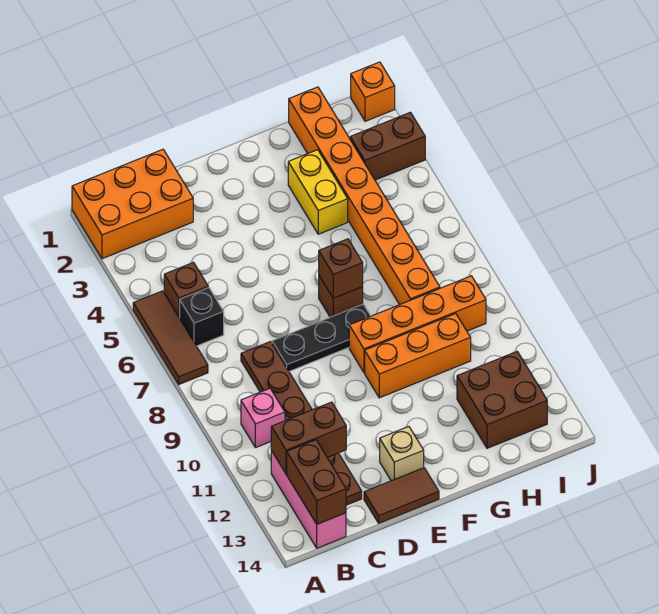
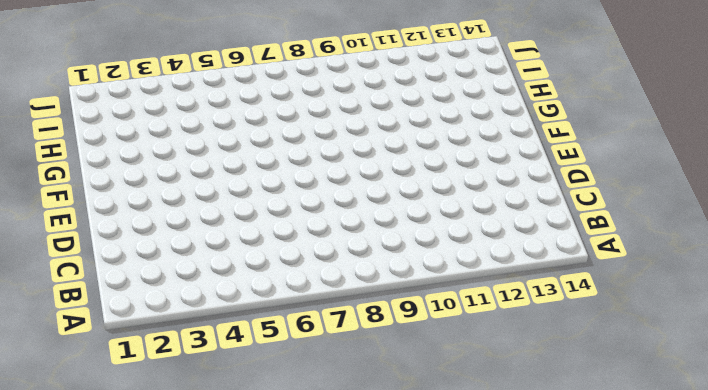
none -> orange brick A1:C2 level 1
none -> brown tile A5:A7 level 1
none -> brown brick B5 level 1

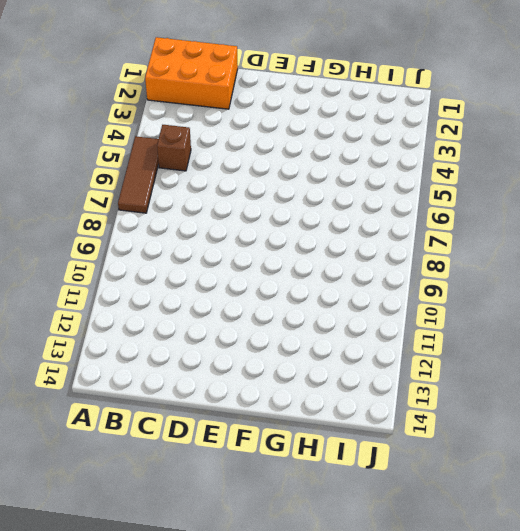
none -> black brick B6 level 1
none -> pink brick B10 level 1
none -> pink brick B12:B14 level 1

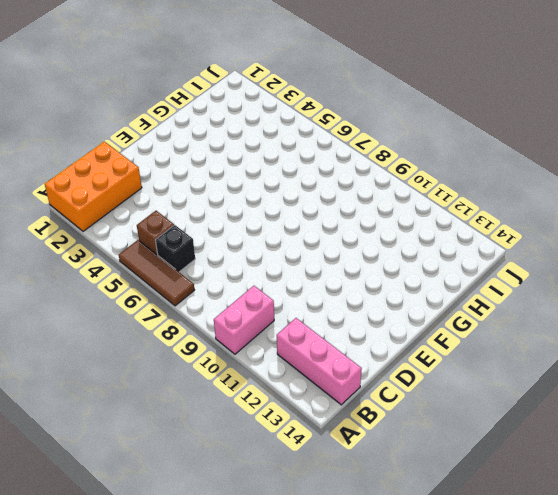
pink brick A10:B10 level 1 -> pink brick B10 level 1
none -> brown plate C8:C13 level 1
none -> black plate D8:F8 level 1
none -> brown tile D14:E14 level 1

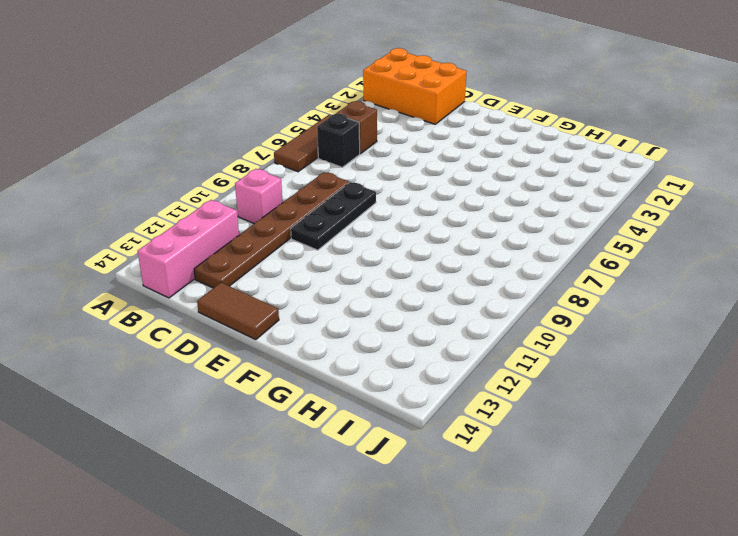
black plate D8:D10 level 1 -> black plate D8:F8 level 1
none -> tan brick E13 level 1
none -> brown brick F7 level 1
none -> orange brick F9:I9 level 1

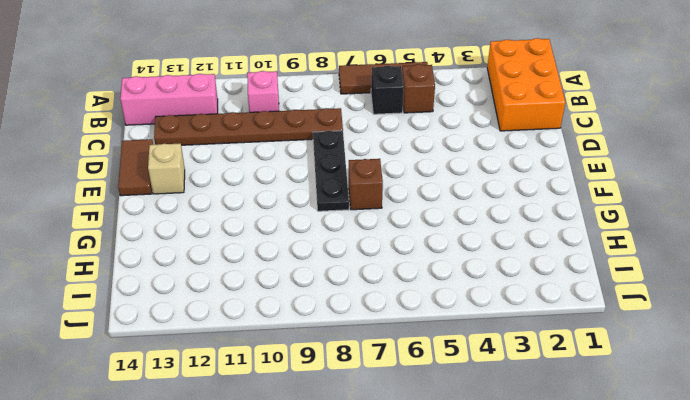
none -> orange brick F9:I9 level 1
none -> orange brick F10:H10 level 1
none -> yellow brick G3:G4 level 1

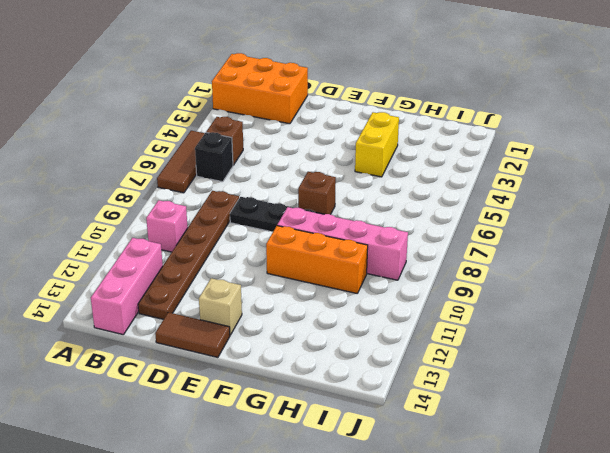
pink brick F9:I9 level 1 -> orange brick F9:I9 level 1
none -> orange brick H1:H8 level 1
none -> brown brick H12:I13 level 1
none -> brown brick I3:J3 level 1

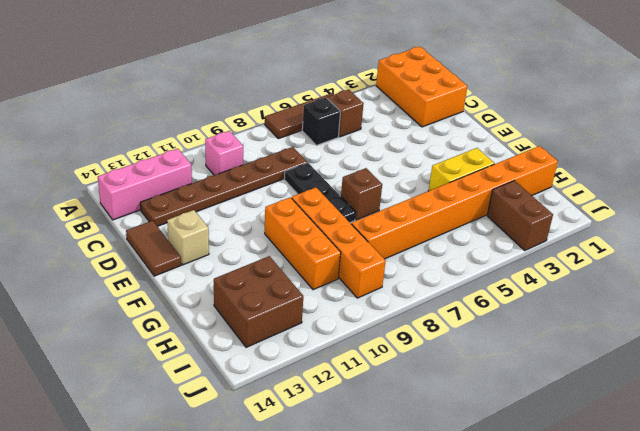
none -> orange brick J1 level 1
none -> brown brick B12:C12 level 2
none -> brown brick B13:B14 level 2

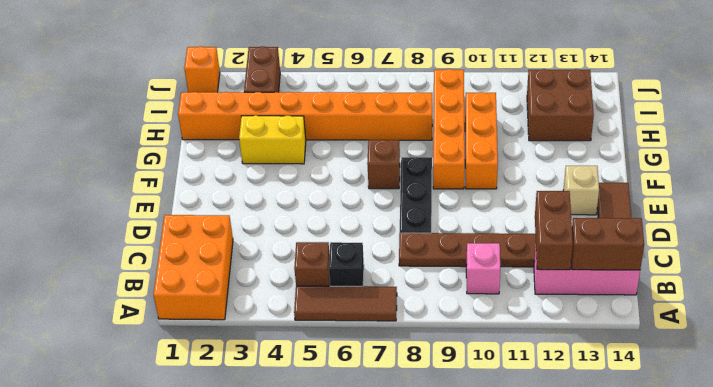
none -> brown brick F7 level 2

